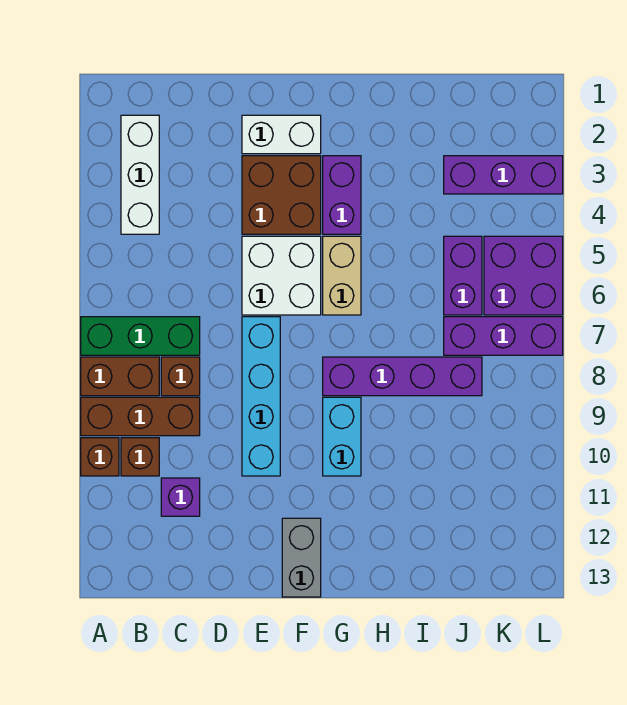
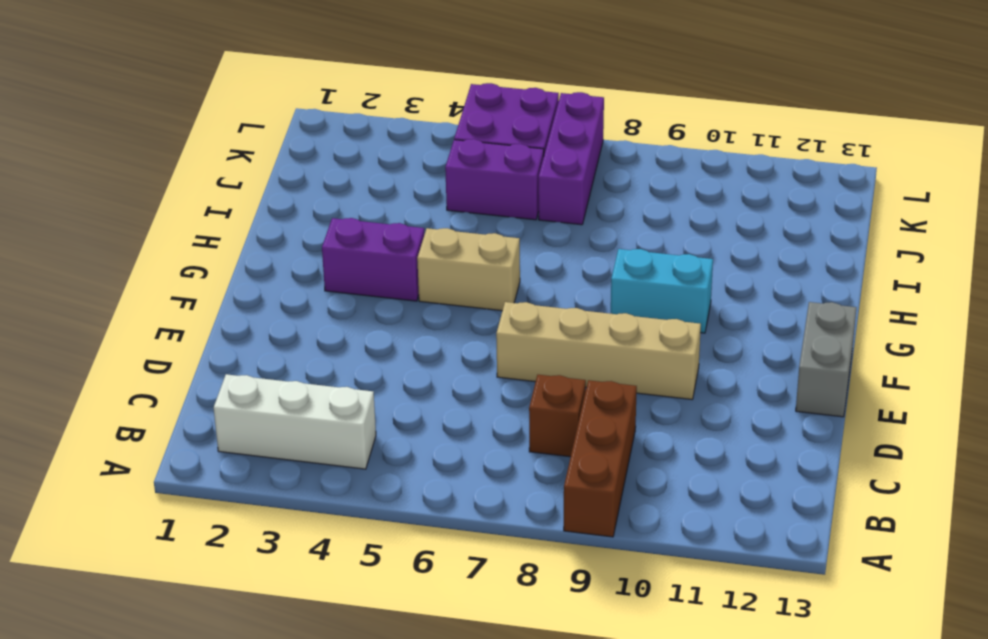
tan brick E7:E10 level 1 -> cyan brick E7:E10 level 1
grey brick E13:F13 level 1 -> grey brick F12:F13 level 1
none -> green brick A7:C7 level 1
none -> brown brick A8:B8 level 1
none -> brown brick A10 level 1

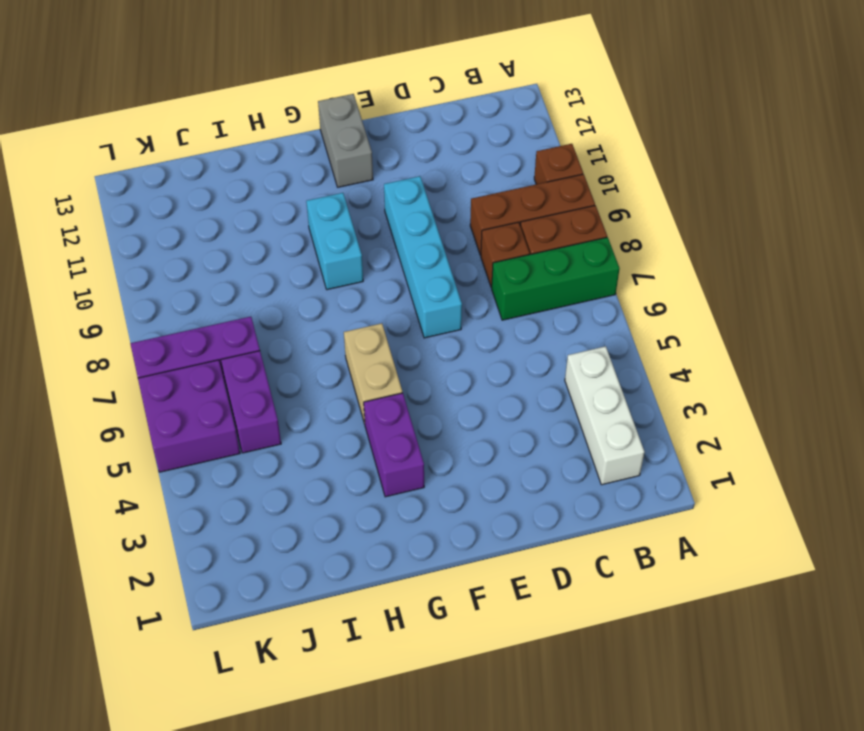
none -> brown brick B10 level 1
none -> purple brick C11 level 1
none -> white brick E2:F2 level 1

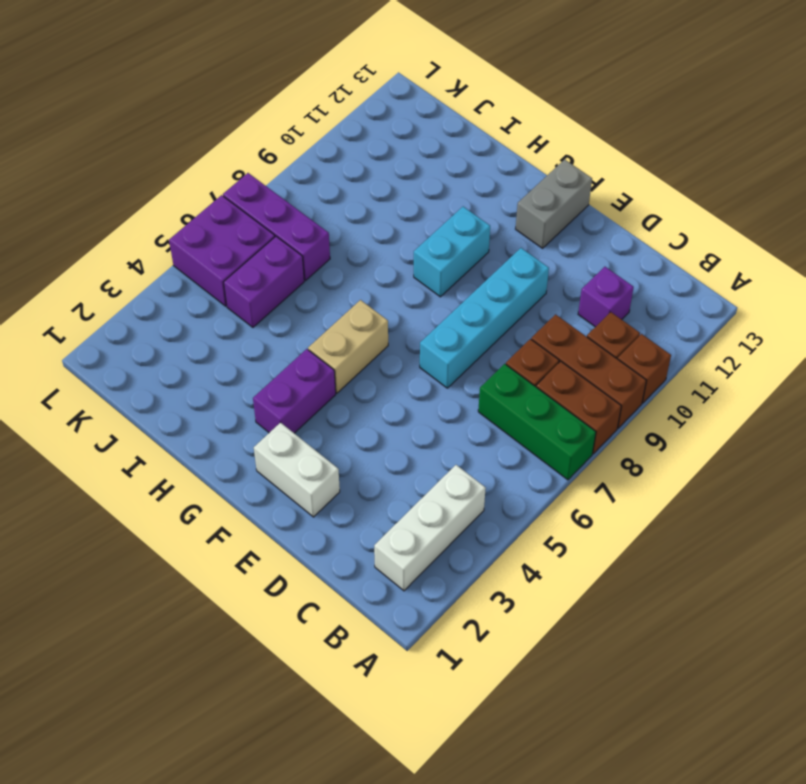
none -> brown brick E3:F4 level 1
none -> white brick E5:F6 level 1
none -> purple brick G8:J8 level 1

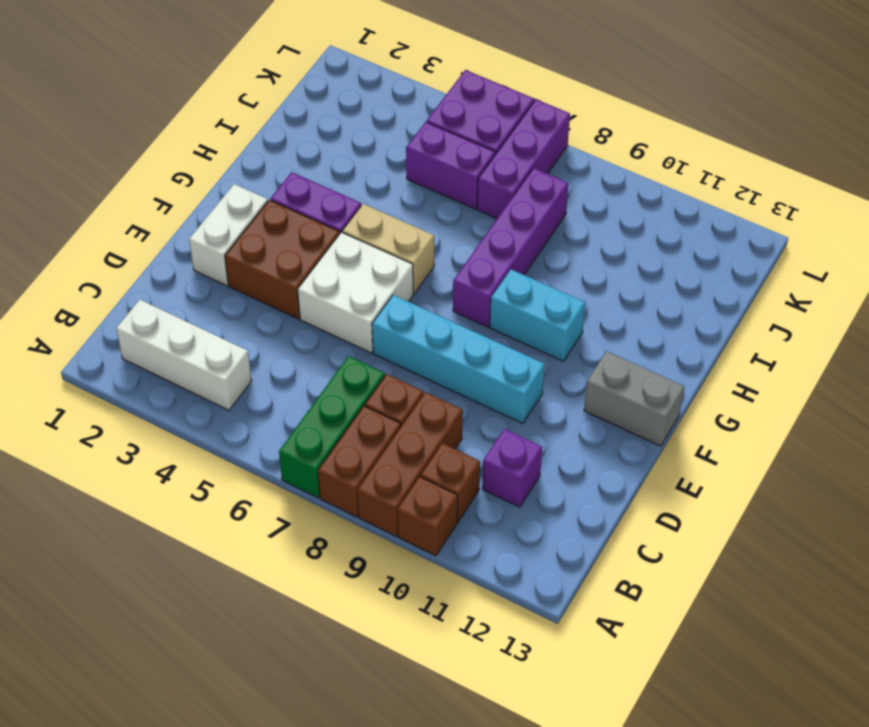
none -> purple brick J3:L3 level 1

